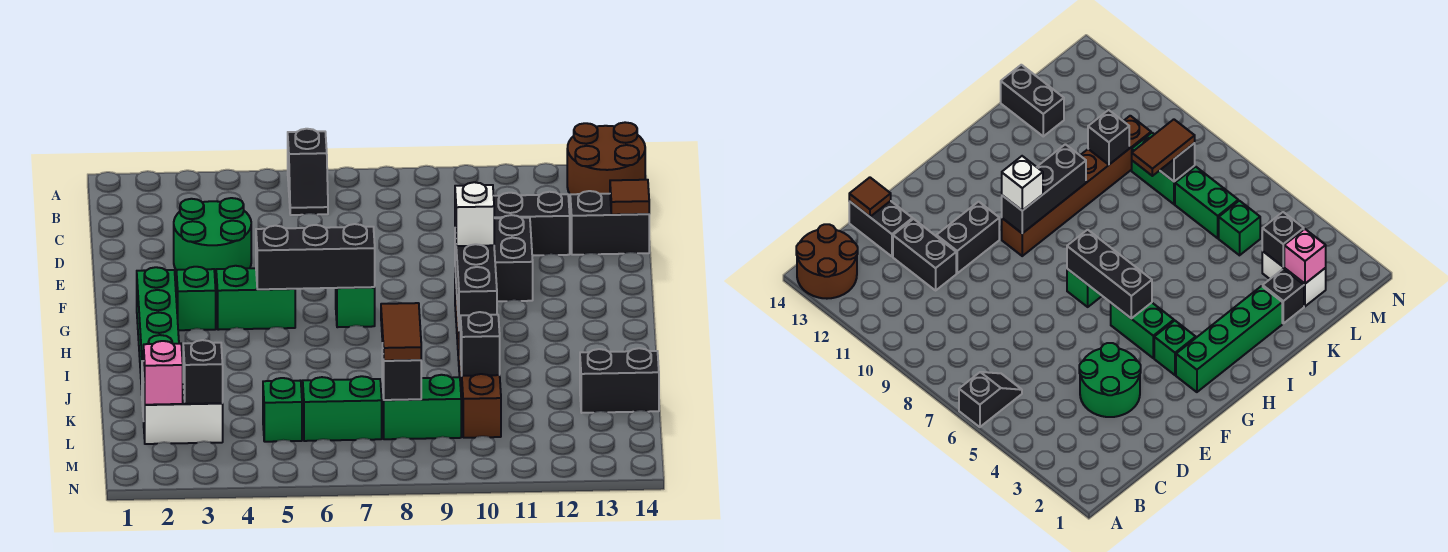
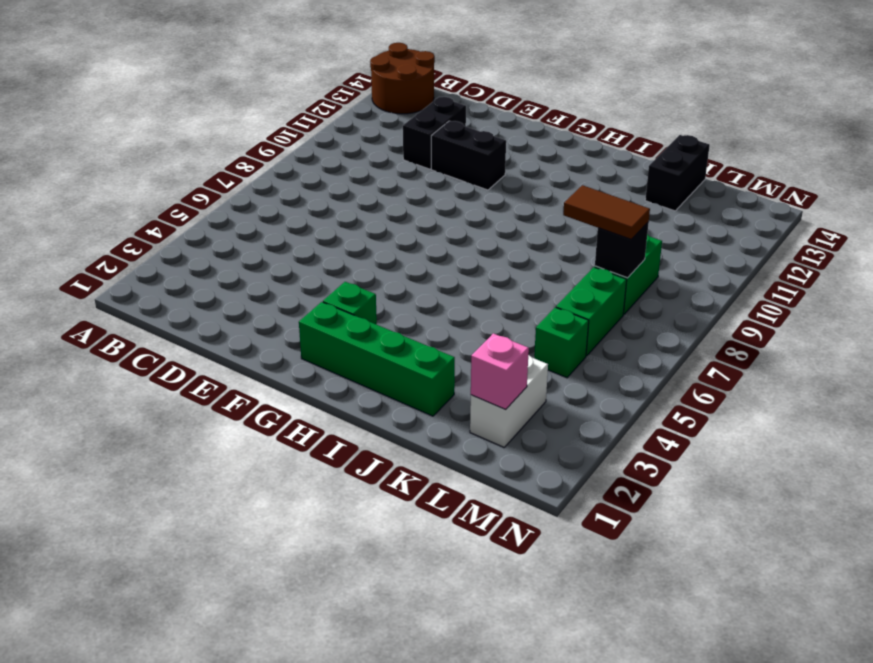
none -> black slope A6:B6 level 1 top A
none -> green round brick D3:E4 level 1
none -> black brick D13:D14 level 1

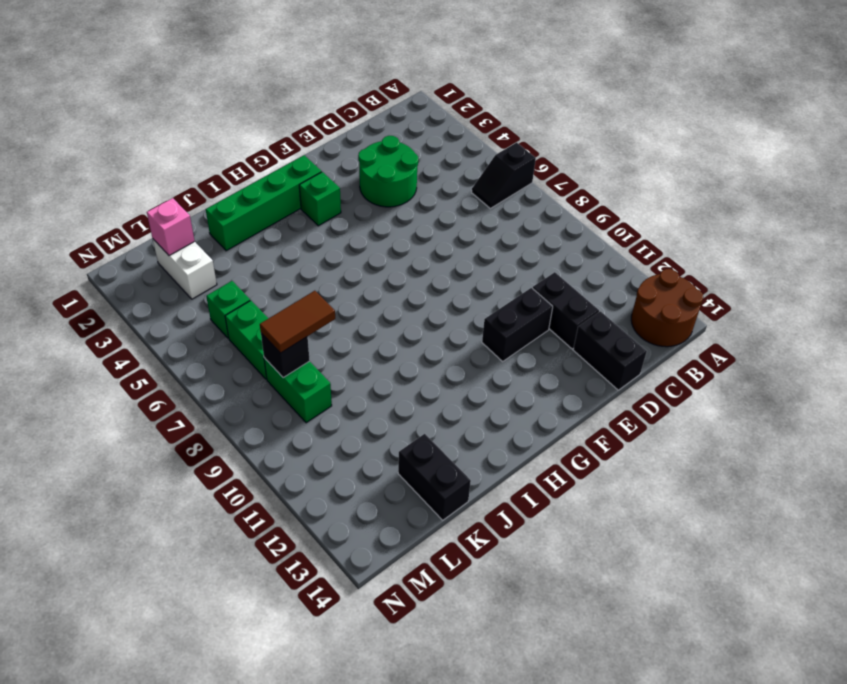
none -> green brick G4:G5 level 1
none -> green brick G7 level 1
none -> brown brick G10:L10 level 1

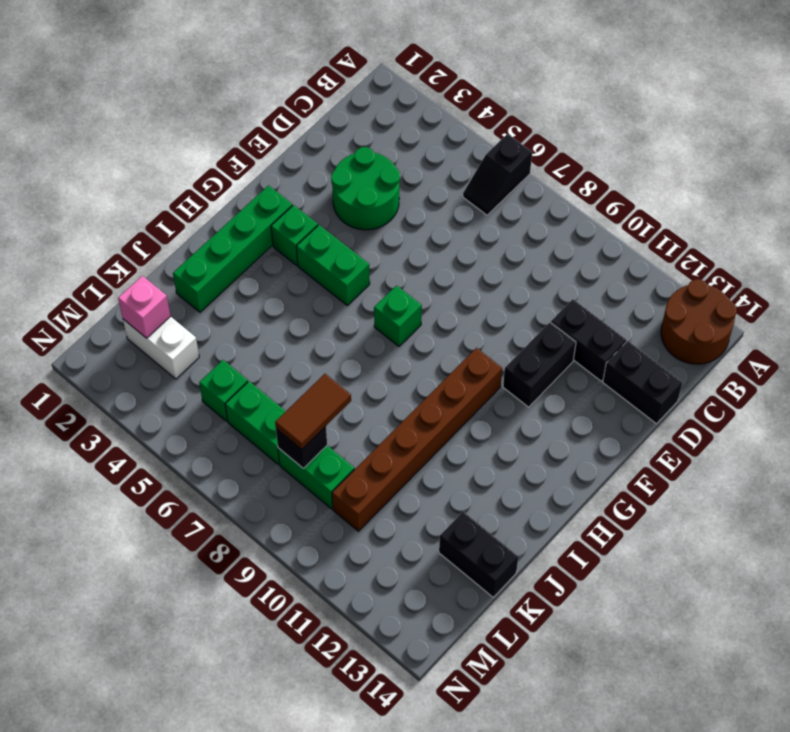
none -> black brick K2 level 1
none -> brown tile D14 level 2
none -> black brick G5:G7 level 2

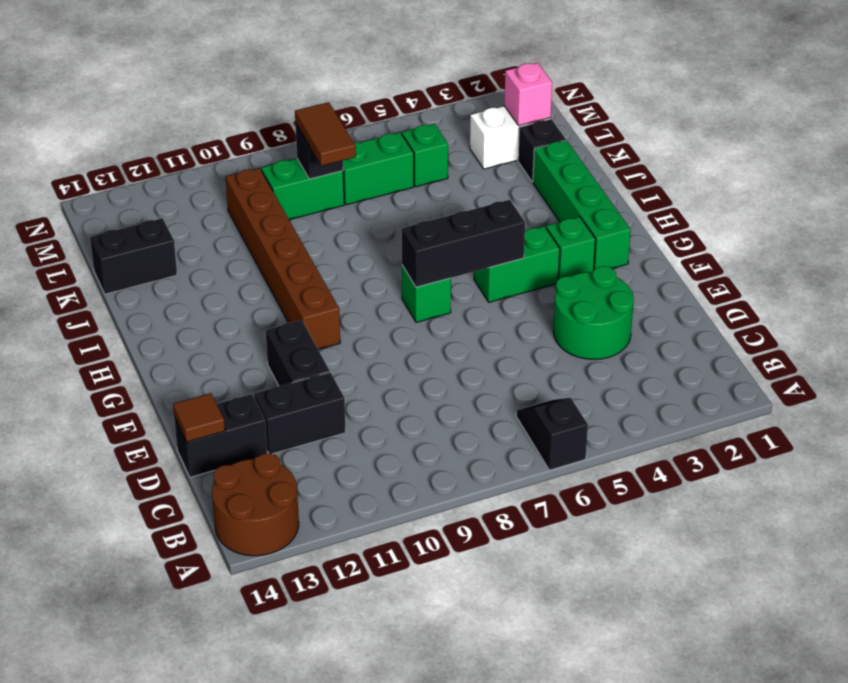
none -> black brick G10:I10 level 2
none -> black brick K10 level 2
none -> black brick L3 level 2

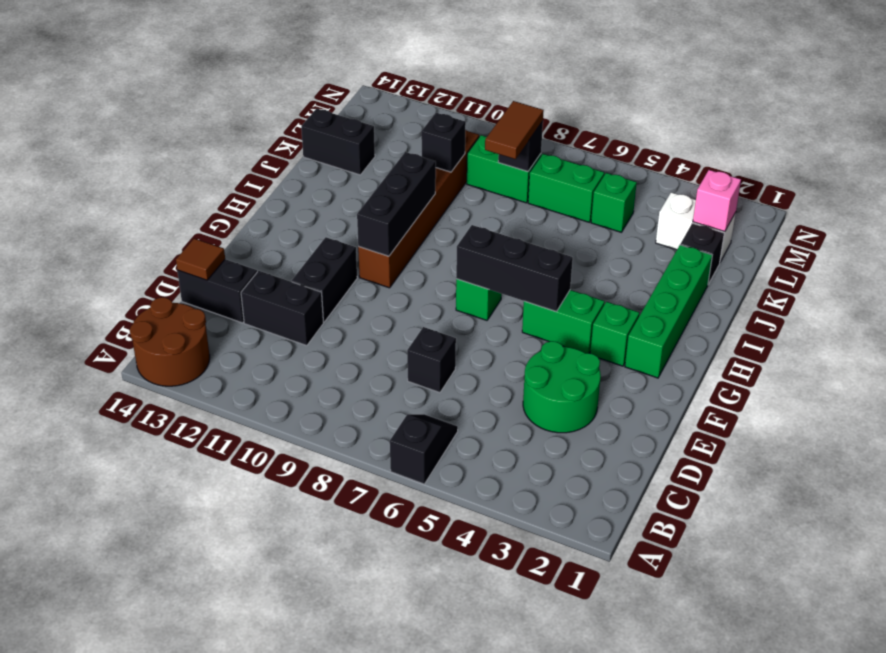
black brick D7 level 1 -> black brick L3 level 2
none -> white brick G10 level 3

